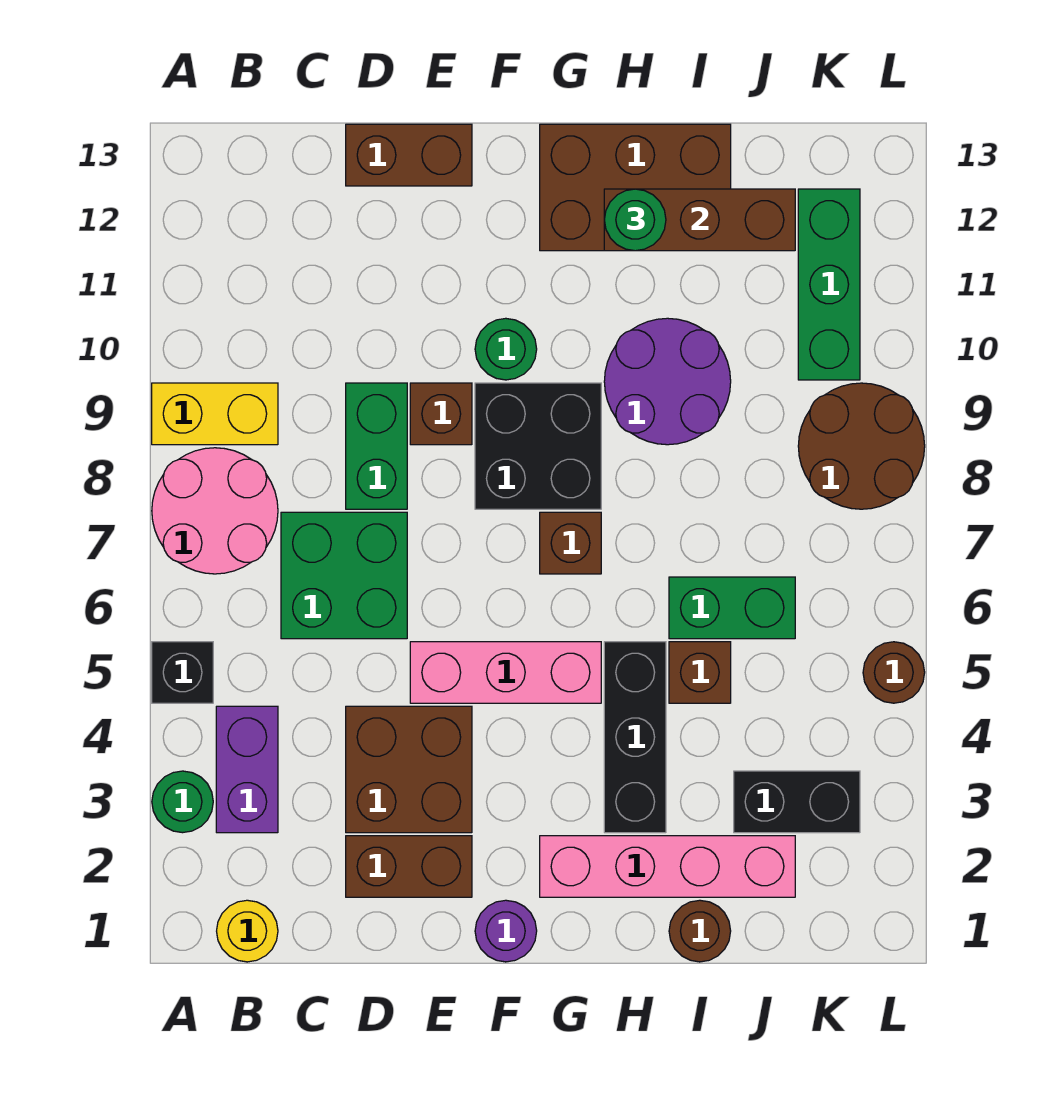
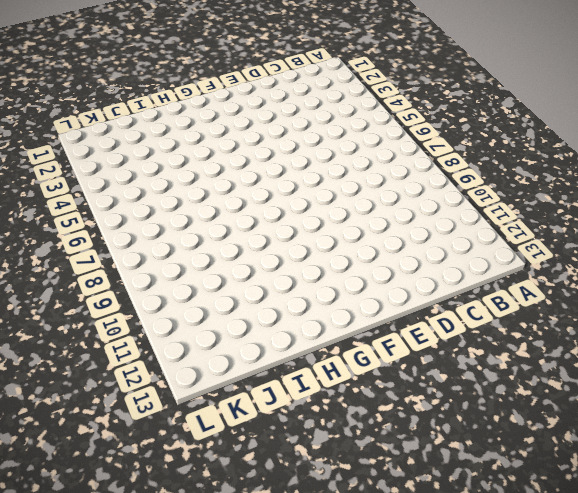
none -> green round brick A3 level 1
none -> black brick A5 level 1
none -> pink round brick A7:B8 level 1
none -> yellow brick A9:B9 level 1

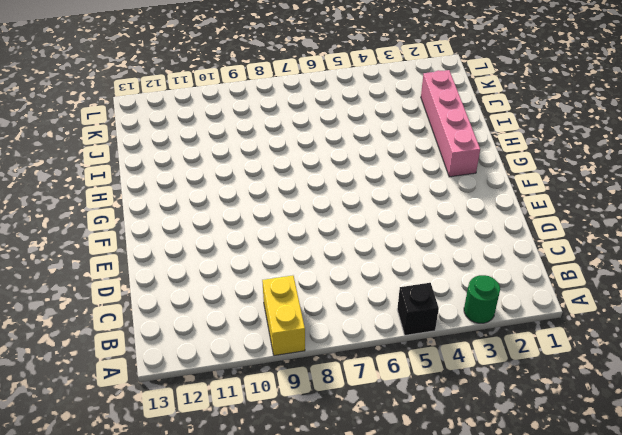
none -> pink round brick A7:B8 level 1
none -> yellow round brick B1 level 1
none -> purple brick B3:B4 level 1
none -> green brick C6:D7 level 1

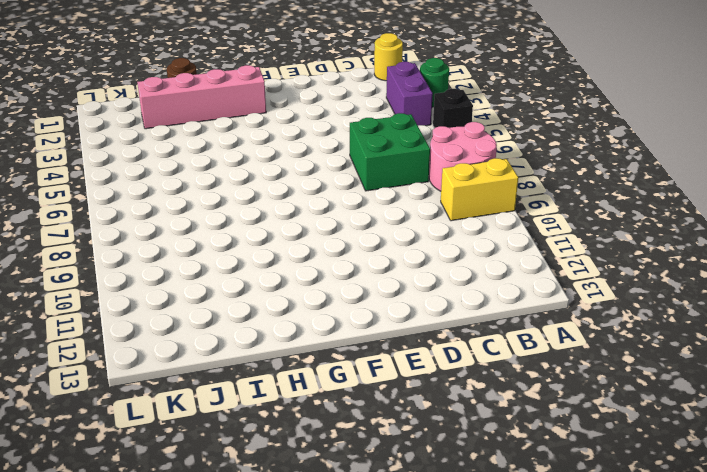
none -> brown brick D2:E2 level 1
none -> brown brick D3:E4 level 1
none -> green brick D8:D9 level 1
none -> brown brick D13:E13 level 1

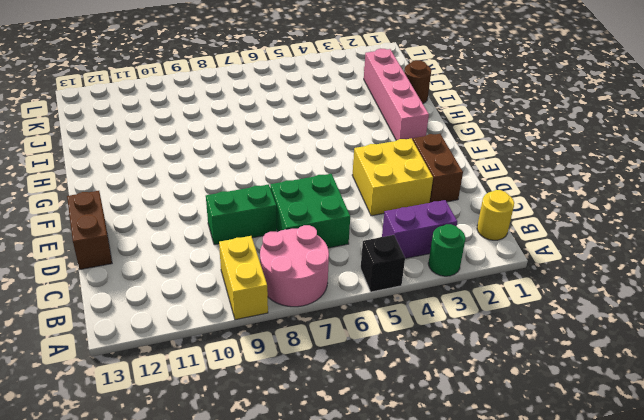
yellow brick D3:E4 level 1 -> brown brick D3:E4 level 1
none -> pink brick E5:G5 level 1
none -> brown brick E9 level 1
none -> purple round brick F1 level 1
none -> black brick F8:G9 level 1

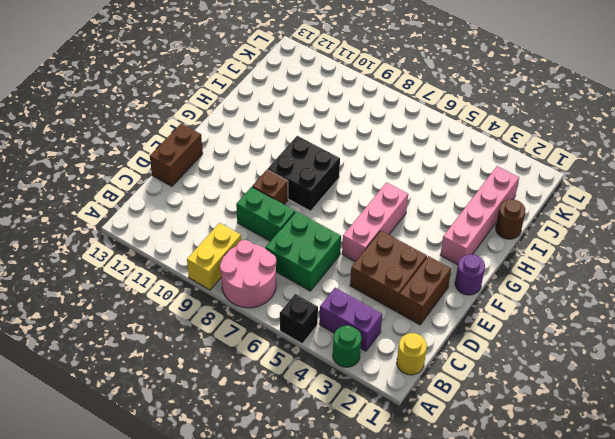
none -> green round brick F10 level 1
none -> brown brick G7 level 1
none -> brown brick G12:I13 level 1
none -> black brick H3:H5 level 1

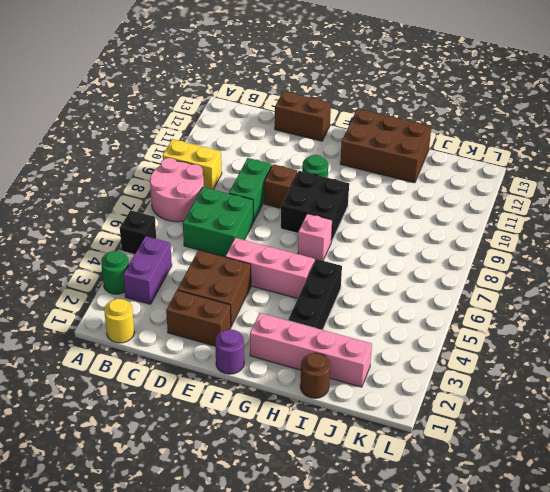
pink brick G7 level 1 -> brown brick G7 level 1
none -> purple round brick H9:I10 level 1
none -> brown brick I5 level 1
none -> green brick I6:J6 level 1
none -> black brick J3:K3 level 1

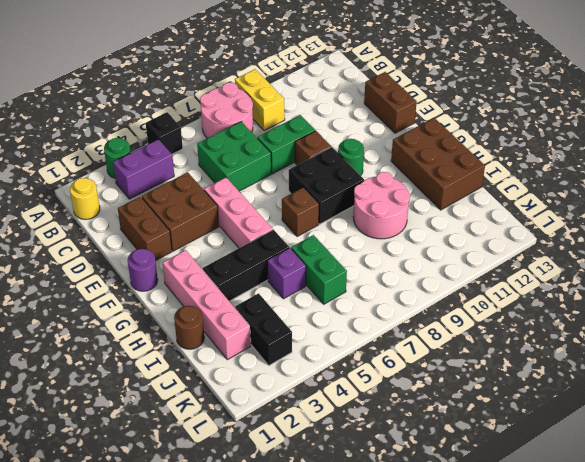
pink round brick H9:I10 level 1 -> purple round brick H9:I10 level 1
purple brick I5 level 1 -> brown brick I5 level 1
none -> brown round brick K8:L9 level 1
none -> green brick K10:K12 level 1
none -> brown round brick L5 level 1
none -> brown brick H12:J12 level 2

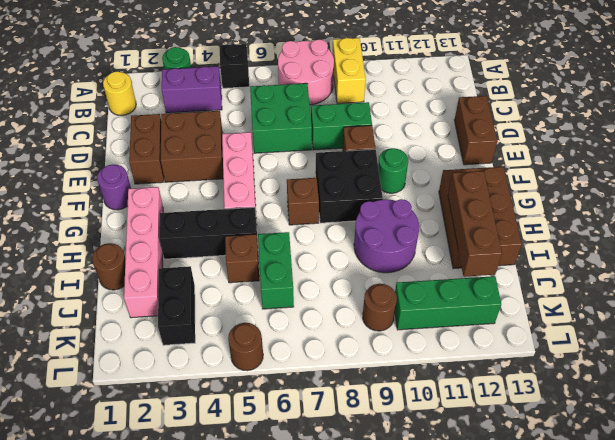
brown round brick K9 level 1 -> brown round brick K8:L9 level 1
none -> green round brick H12 level 3

